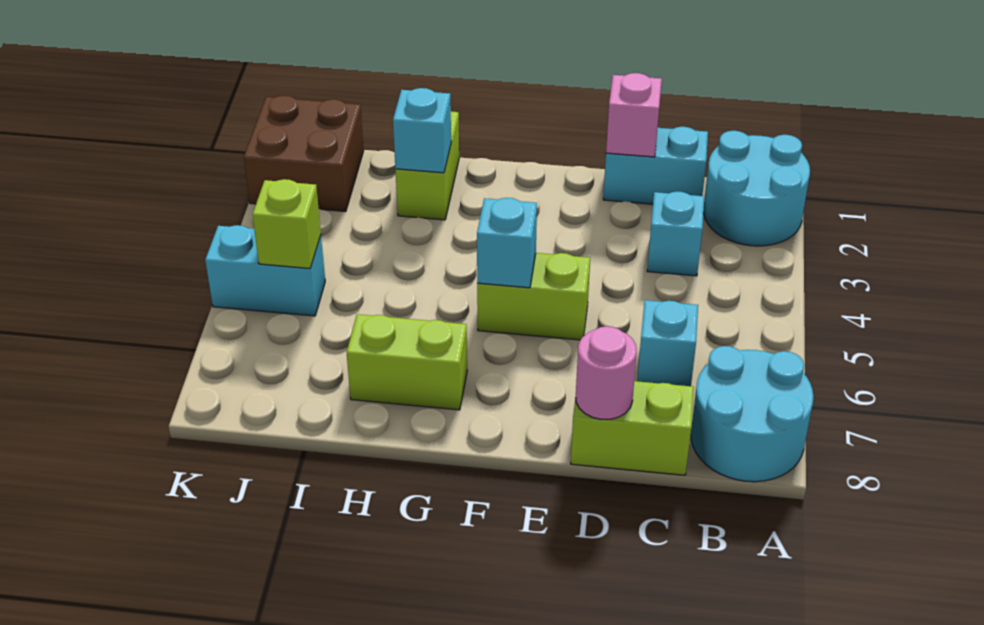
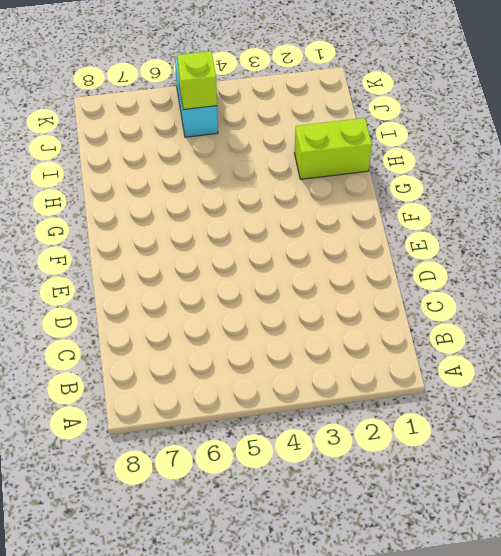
none -> cyan round brick A1:B2 level 1
none -> cyan round brick A7:B8 level 1
none -> cyan brick C1:D1 level 1

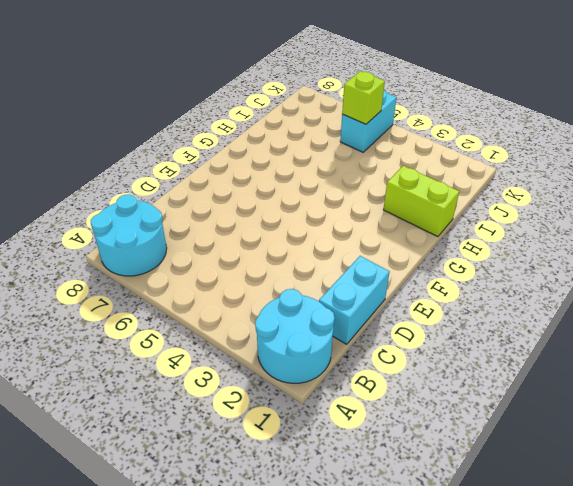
none -> cyan brick C3 level 1
none -> cyan brick C6 level 1
none -> lime brick C8:D8 level 1

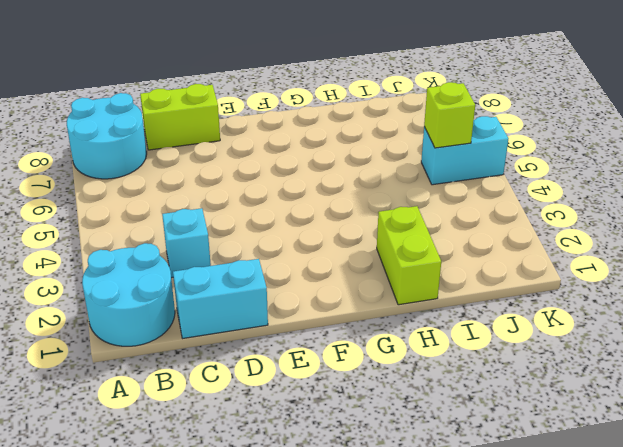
none -> cyan brick C6 level 1
none -> lime brick E5:F5 level 1
none -> lime brick G7:H7 level 1

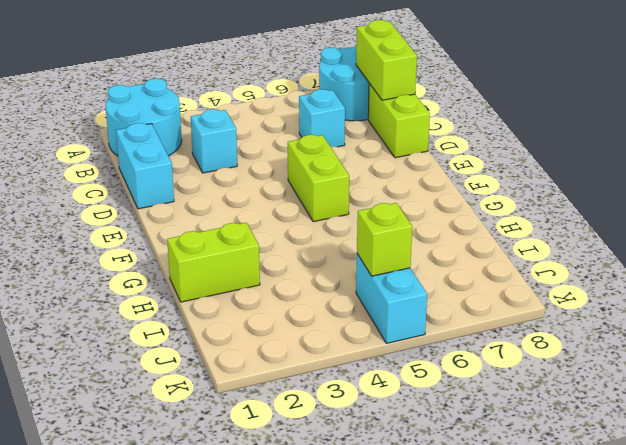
lime brick B8:C8 level 2 -> lime brick G7:H7 level 1
none -> brown brick J1:K2 level 1
none -> pink brick D1 level 2
none -> pink round brick D8 level 2

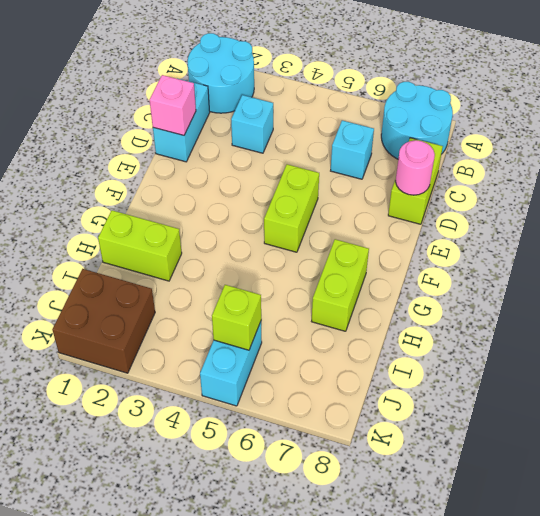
none -> cyan brick F5 level 2
none -> cyan brick H2 level 2

